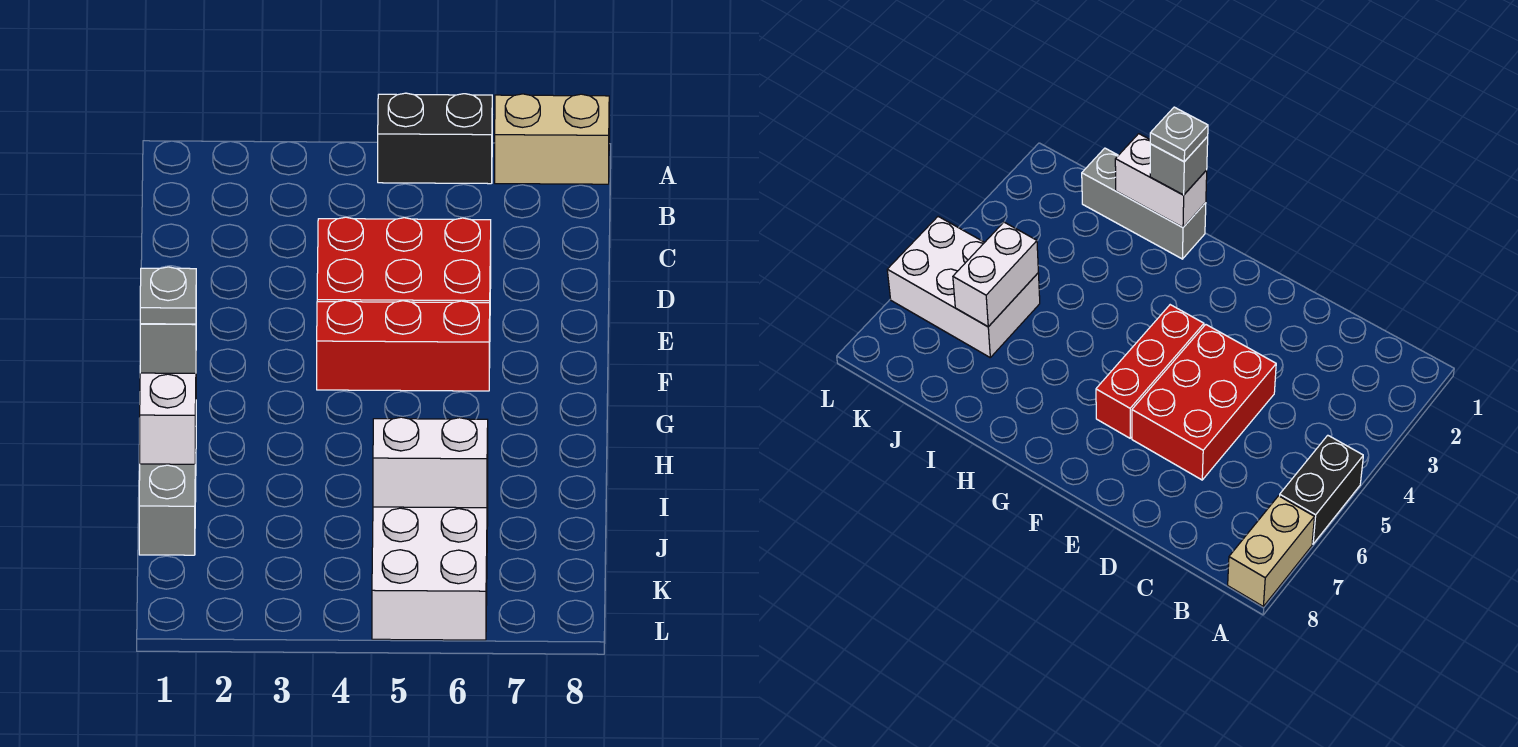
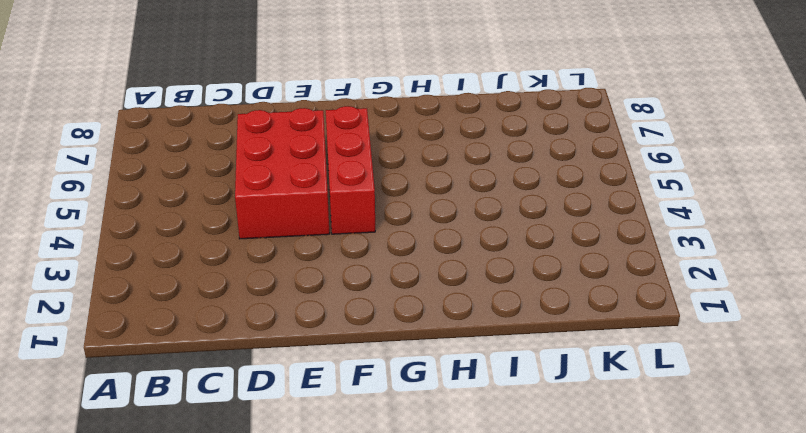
none -> black brick A5:A6 level 1
none -> tan brick A7:A8 level 1

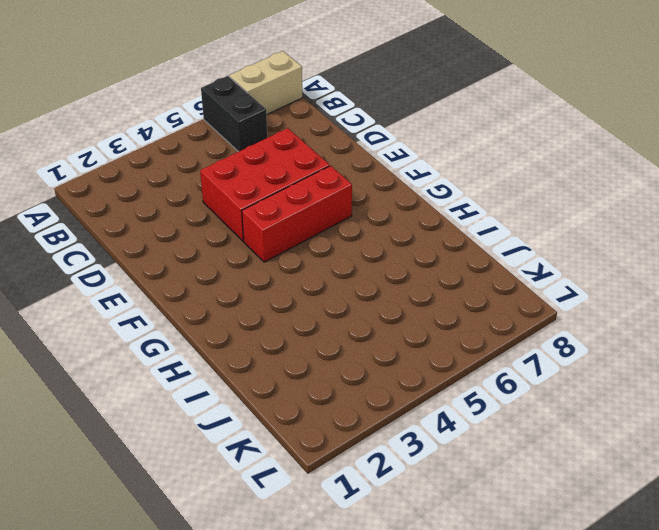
black brick A6:B6 level 1 -> black brick A5:A6 level 1
none -> grey brick H1:J1 level 1
none -> white brick J5:L6 level 1

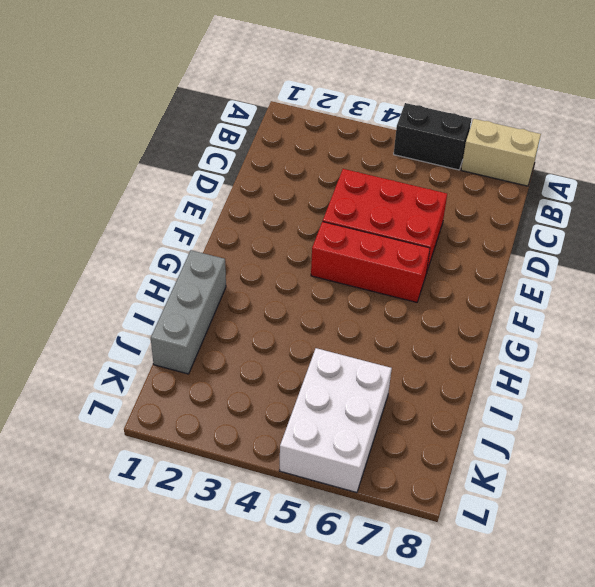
none -> white brick H1:I1 level 2
none -> white brick J5:J6 level 2

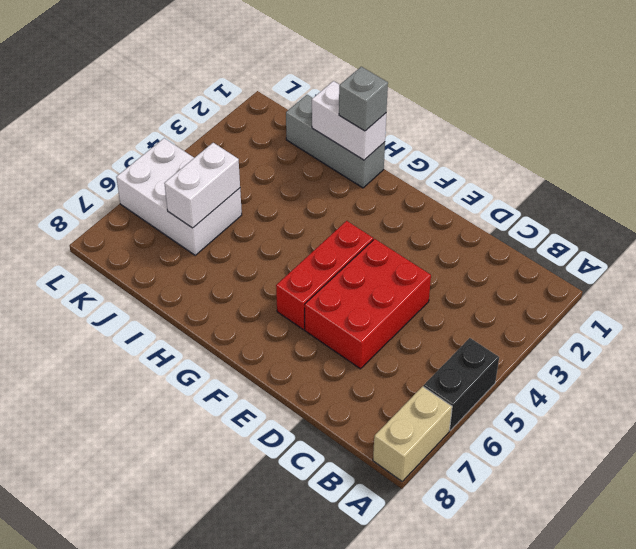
none -> grey plate H1 level 4

